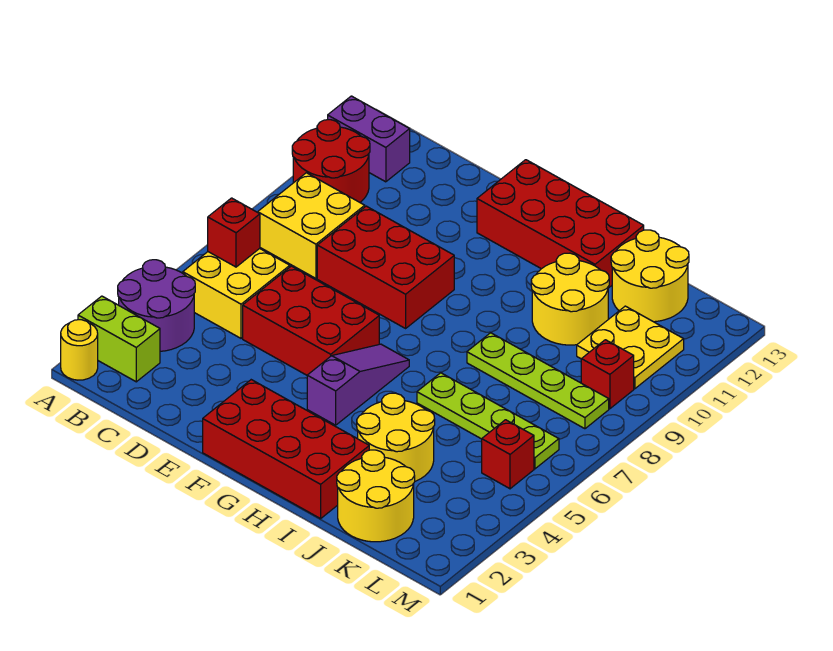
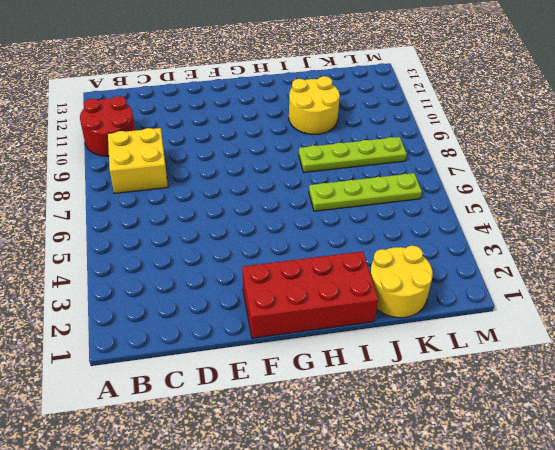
none -> yellow round brick A1 level 1
none -> lime brick A2:B2 level 1
none -> purple round brick A3:B4 level 1

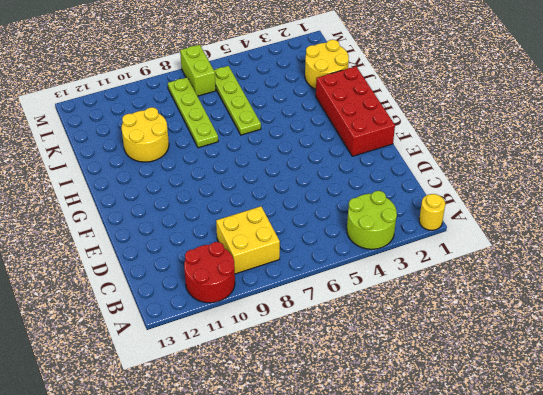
lime round brick A3:B4 level 1 -> purple round brick A3:B4 level 1
lime brick L7:M7 level 1 -> lime brick A2:B2 level 1
none -> purple brick A12:B12 level 1
none -> yellow brick B5:C6 level 1
none -> red brick D5:F6 level 1

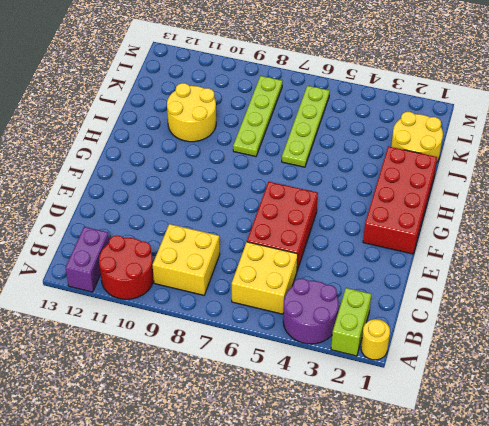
none -> red brick D8:F9 level 1
none -> red brick F12:I13 level 1
none -> purple slope G4:G6 level 1 top 4

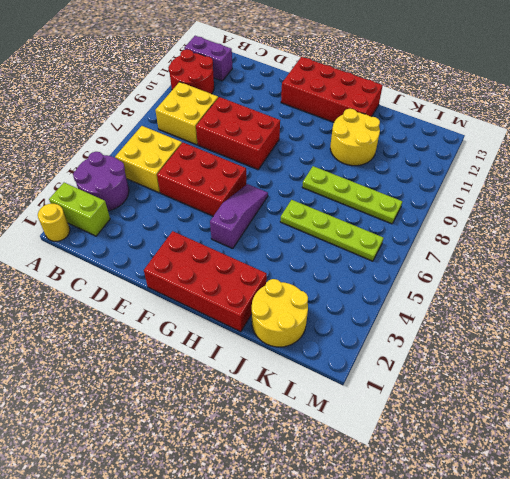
none -> yellow round brick I3:J4 level 1
none -> yellow round brick J12:K13 level 1
none -> yellow plate K10:L11 level 1

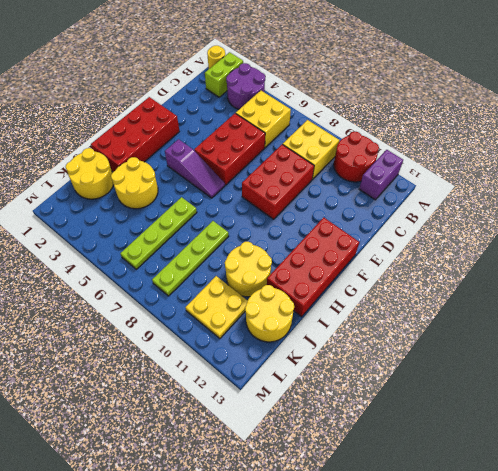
none -> red brick L5 level 1
none -> red brick L9 level 1
none -> red brick B6 level 2

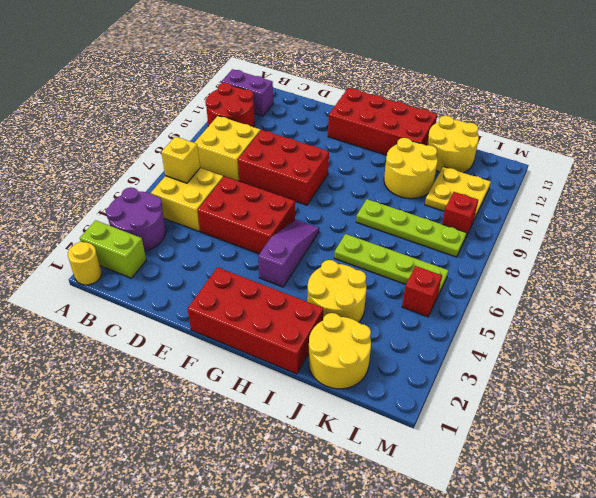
yellow brick B6 level 2 -> red brick B6 level 2

